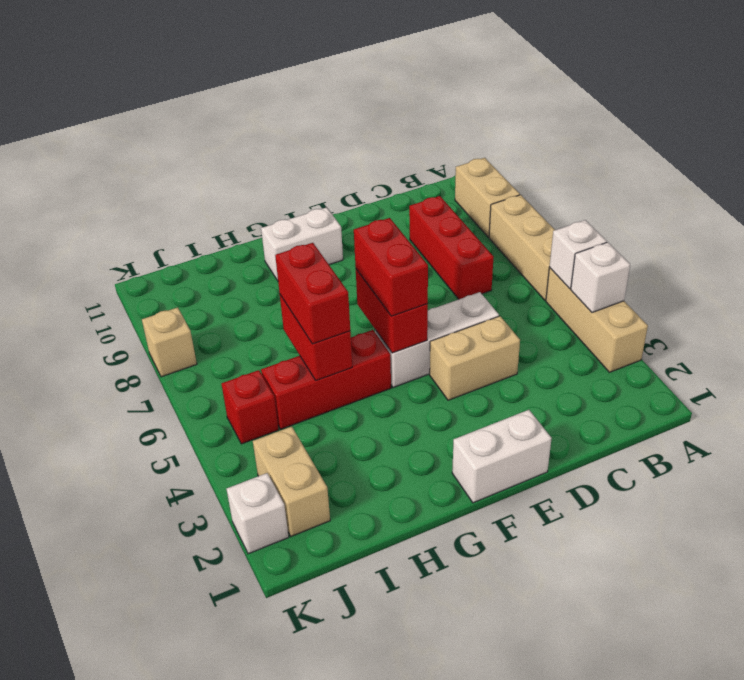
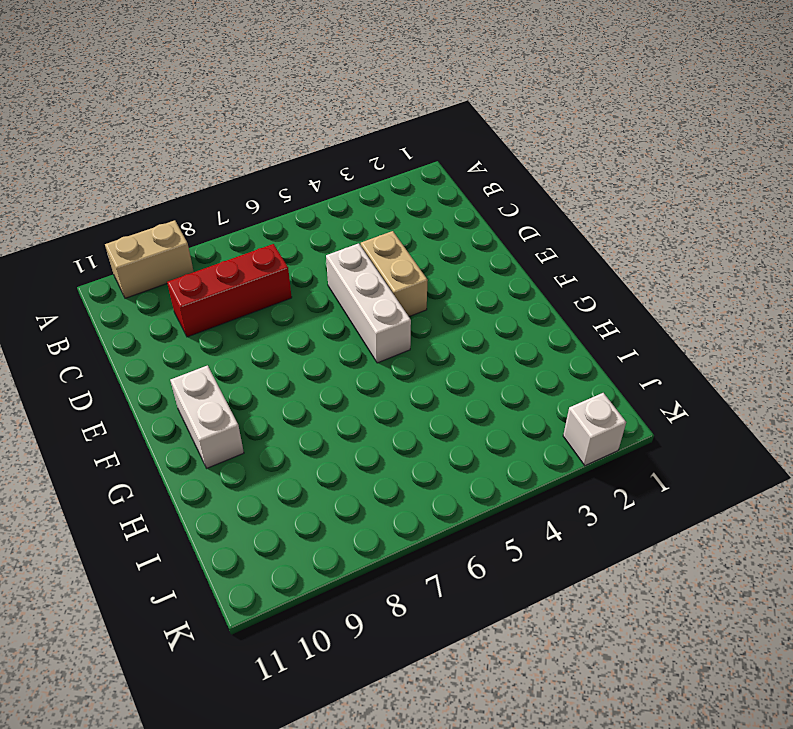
none -> tan brick A3:A5 level 1
none -> tan brick A6:A8 level 1
none -> white brick E1:F1 level 1

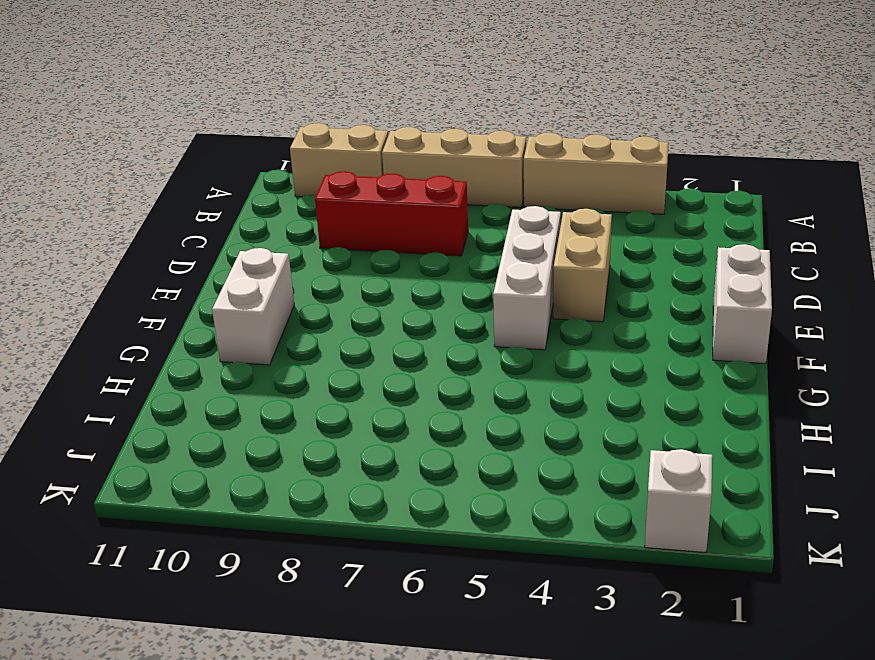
none -> red brick G5:I5 level 1
none -> tan brick J2:J3 level 1
none -> red brick J5 level 1

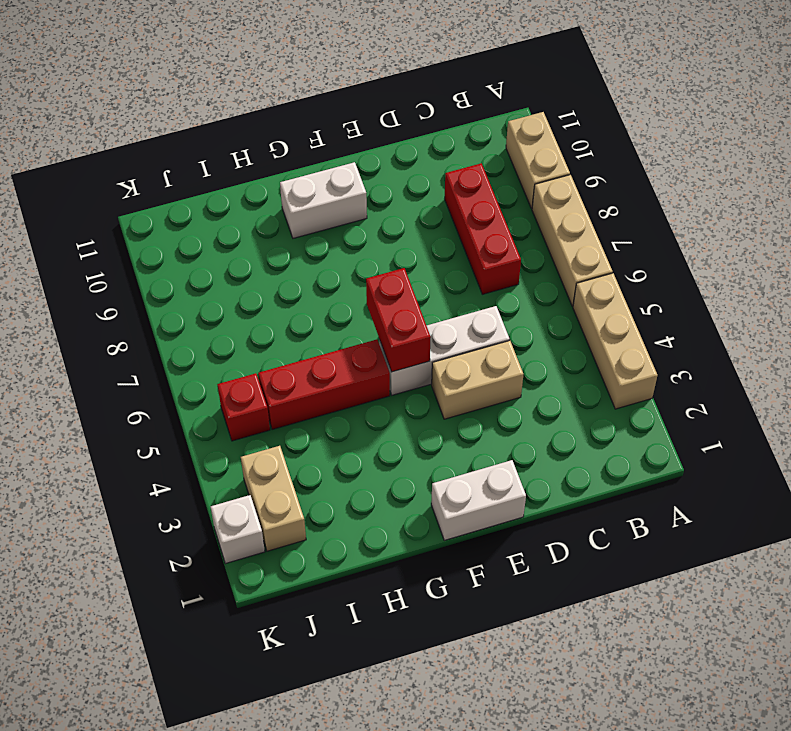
none -> tan brick K8 level 1
none -> white brick A4 level 2
none -> white brick A5 level 2

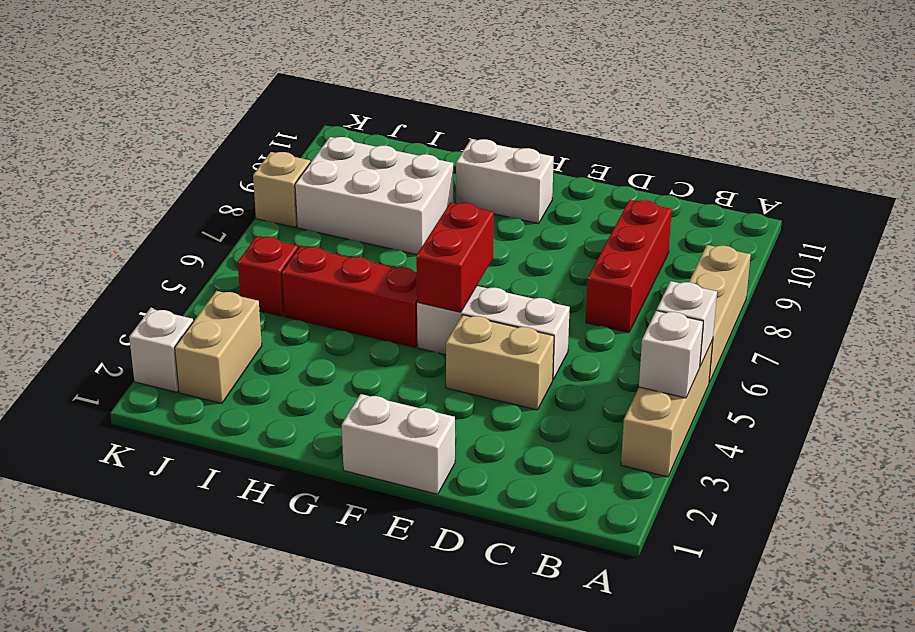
white brick H8:J9 level 1 -> none
none -> tan brick A9:A10 level 1
none -> red brick H5:H6 level 2
none -> red brick F5:F6 level 3

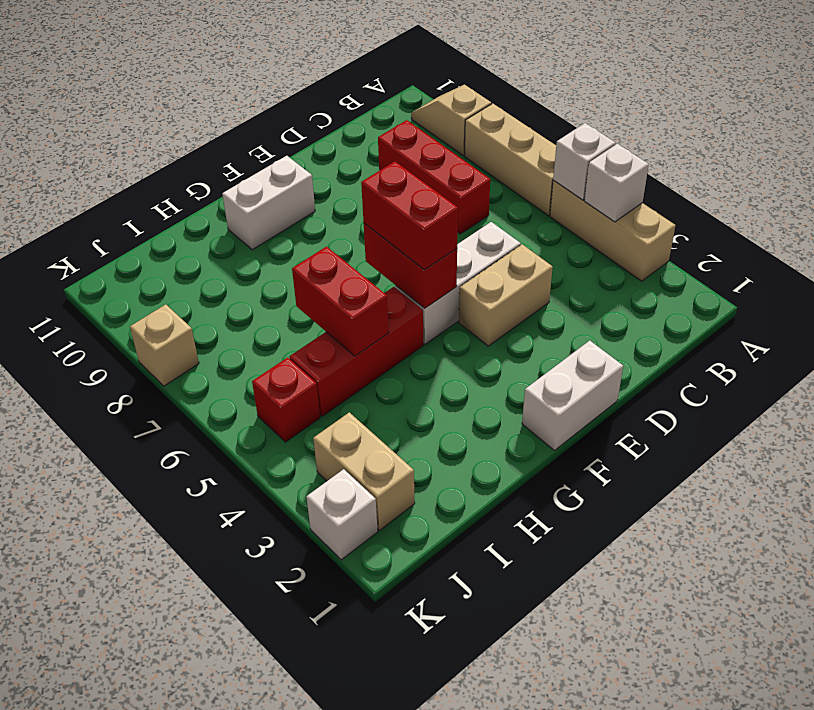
tan slope A9:A10 level 1 top 9 -> tan brick A9:A10 level 1
none -> red brick H5:H6 level 3

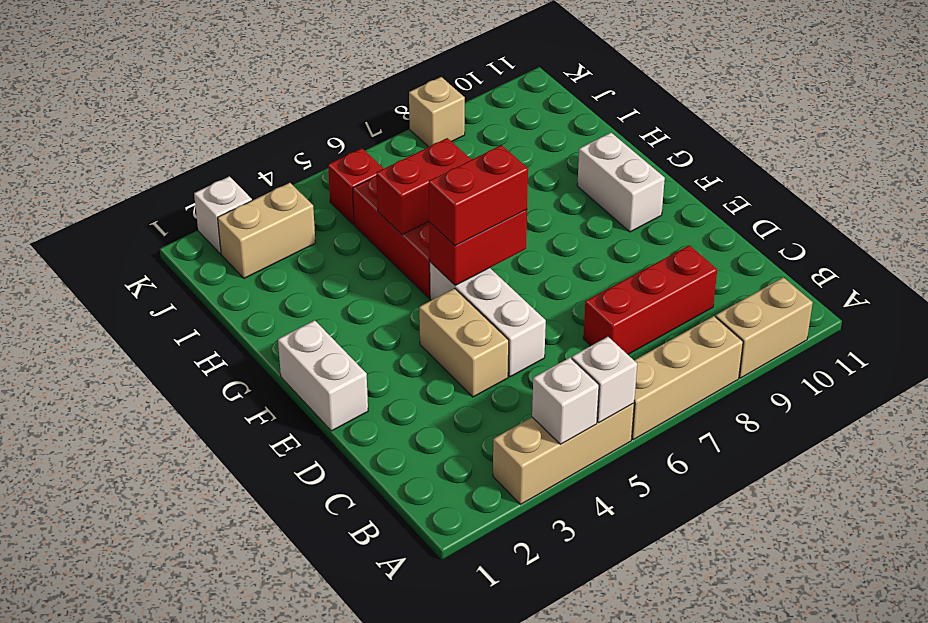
none -> red brick H5:H6 level 3

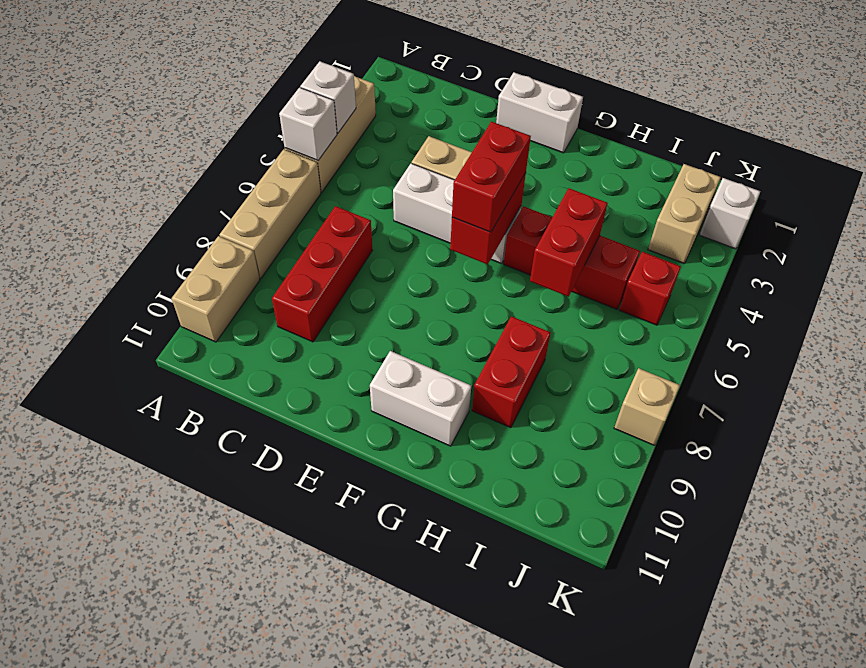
red brick H8:H9 level 1 -> red brick H5:H6 level 3

